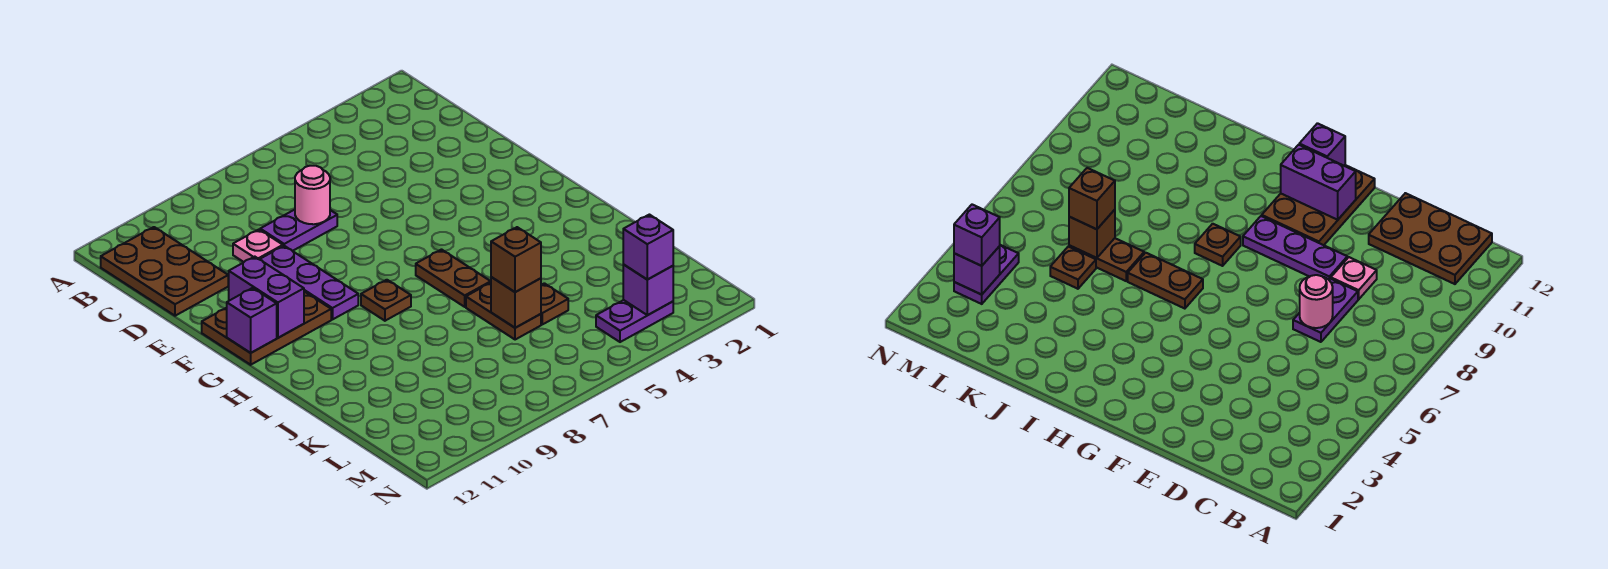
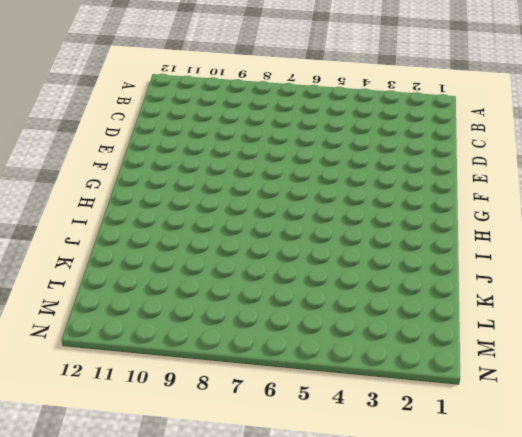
none -> brown plate B11:D12 level 1
none -> purple plate D7:D8 level 1
none -> pink plate D9 level 1

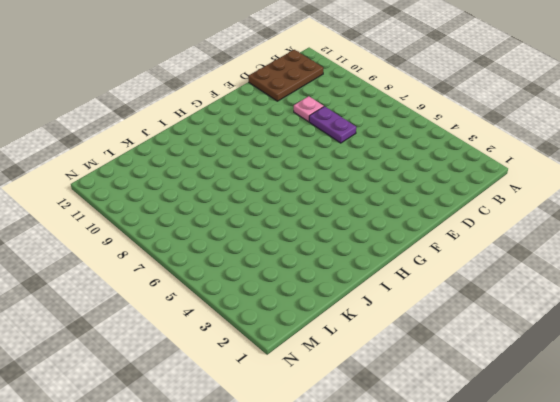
none -> purple plate E9:G9 level 1
none -> brown plate F10:G12 level 1
none -> brown plate H6:I6 level 1

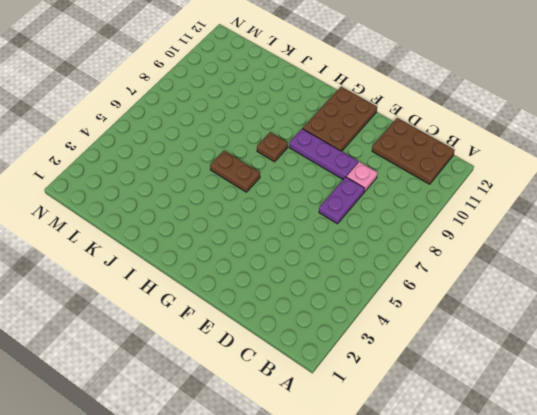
none -> brown plate J6:K6 level 1
none -> brown plate K5 level 1
none -> purple plate M3:M4 level 1

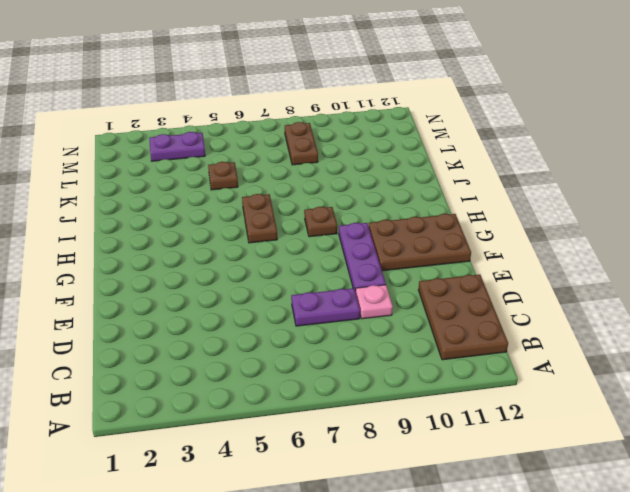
brown plate L8:M8 level 1 -> brown plate J6:K6 level 1
none -> pink round brick D7 level 2
none -> purple brick F11:G11 level 2
none -> purple brick G12 level 2

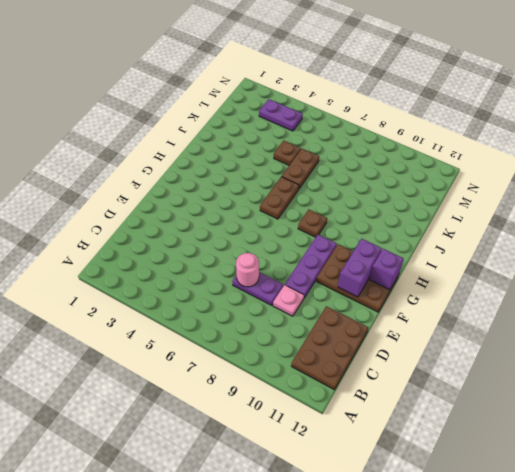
none -> brown brick K6 level 2
none -> purple brick M3 level 2
none -> brown brick K6 level 3

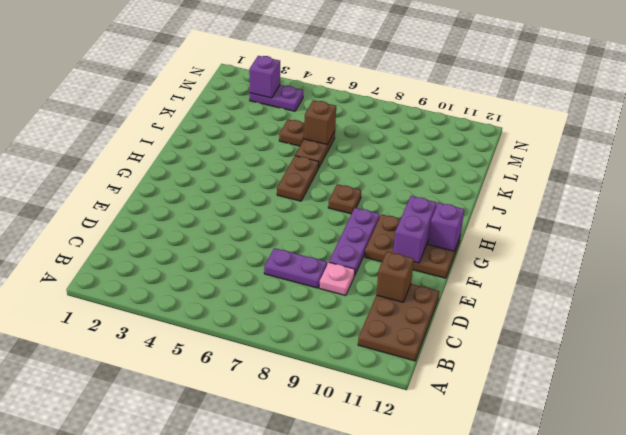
brown brick D11 level 2 -> brown brick K6 level 3
none -> pink round brick D7 level 2
none -> purple brick M3 level 3

